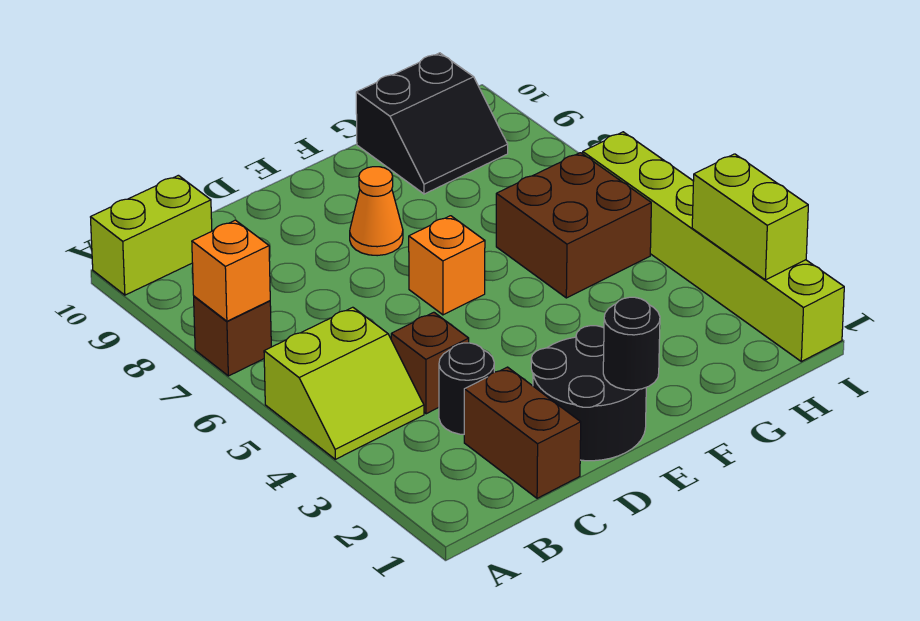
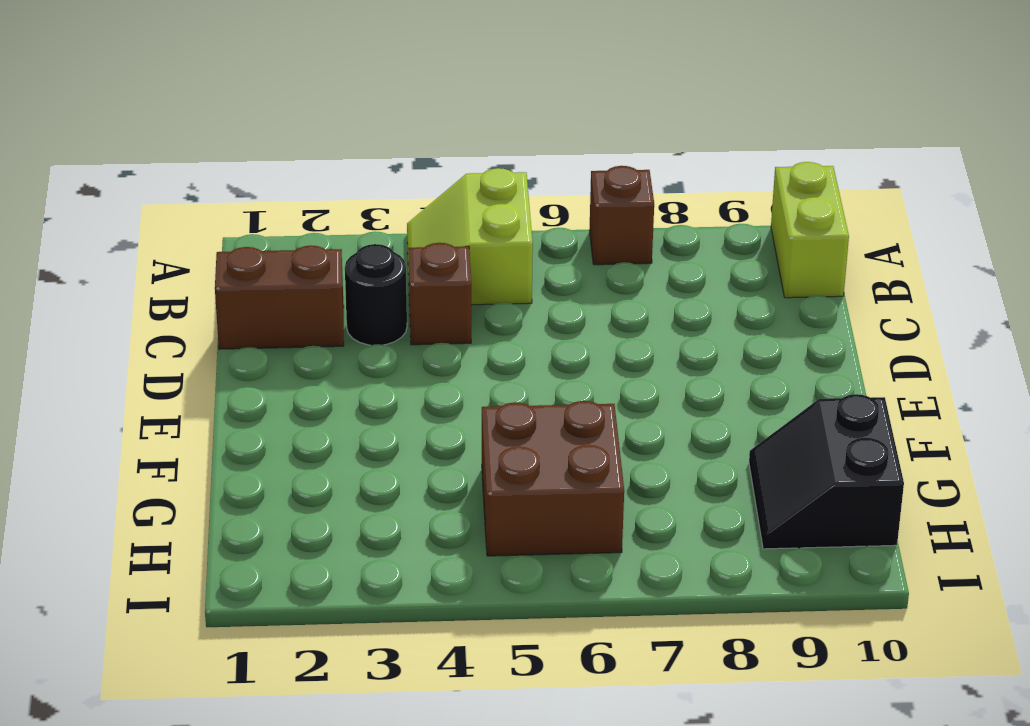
none -> black round brick D1:E2 level 1
none -> orange brick E6 level 1
none -> orange cone E8 level 1

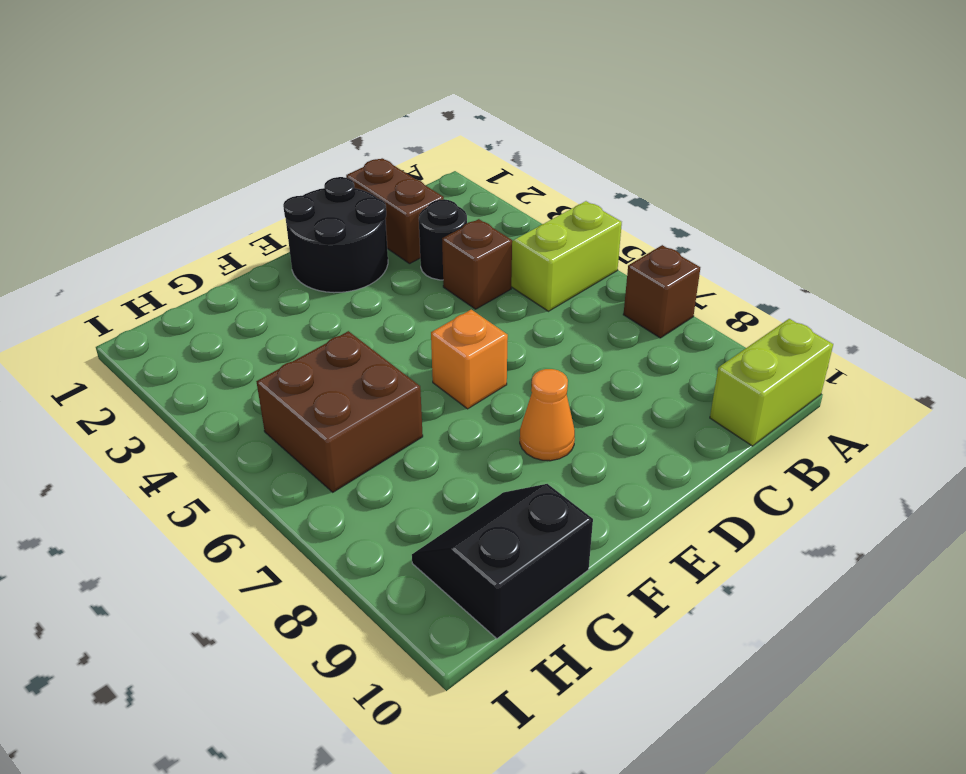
none -> lime brick I1:I6 level 1
none -> orange brick A7 level 2
none -> black round brick E1 level 2

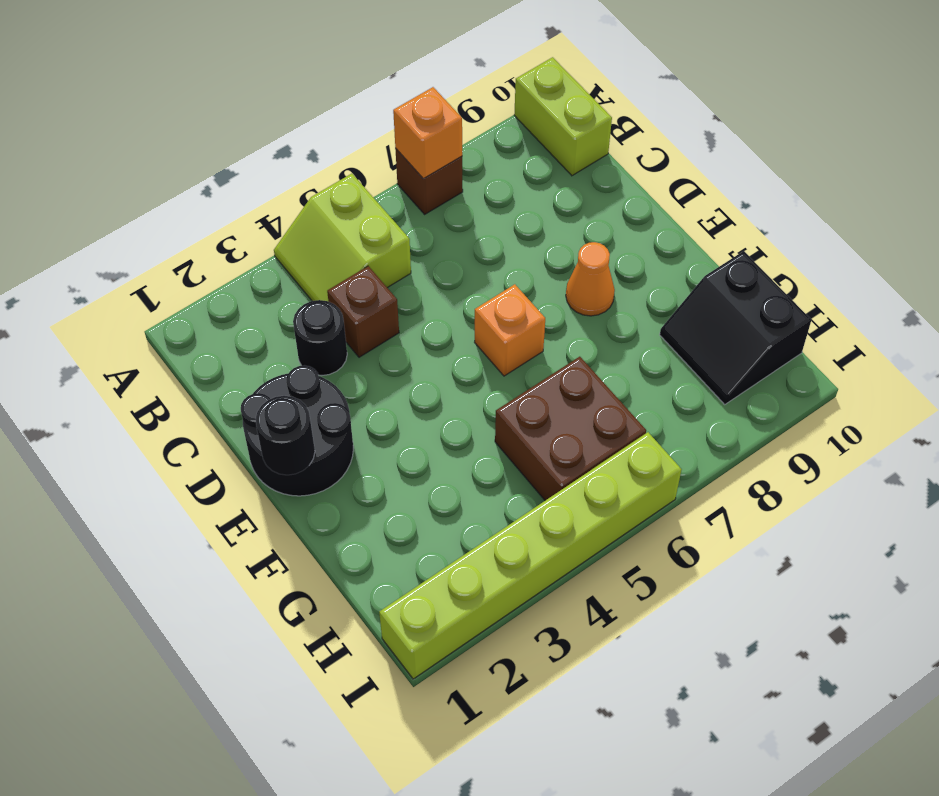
none -> brown brick C1:C2 level 1
none -> lime brick I2:I3 level 2

